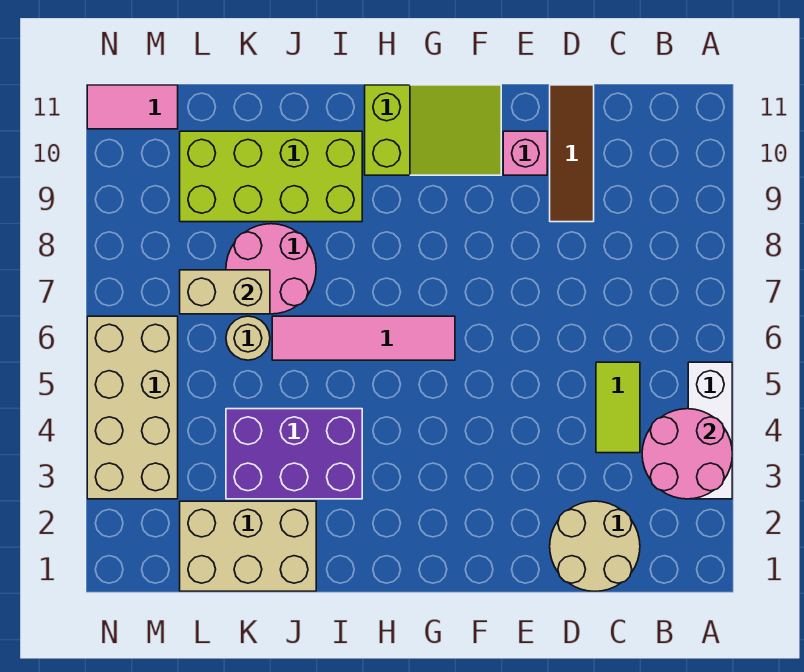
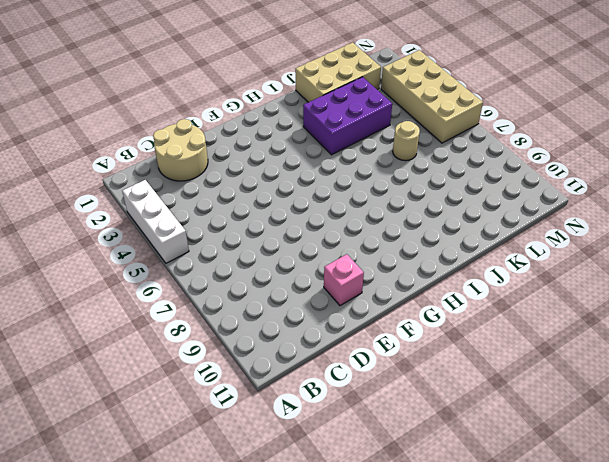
none -> lime tile C4:C5 level 1
none -> brown tile D9:D11 level 1
none -> lime slope F10:H11 level 1 top H

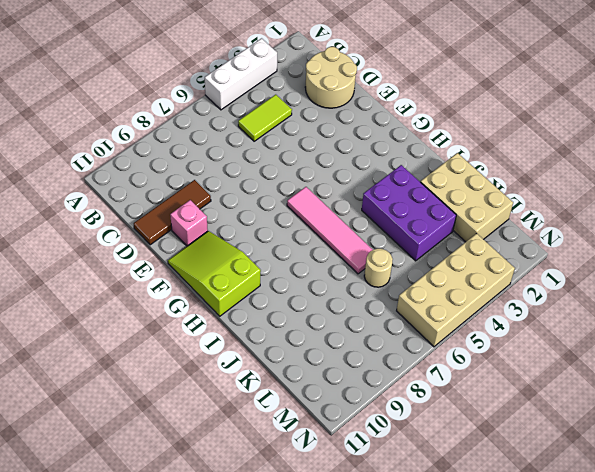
none -> lime brick I9:L10 level 1
none -> pink round brick J7:K8 level 1
none -> pink tile M11:N11 level 1

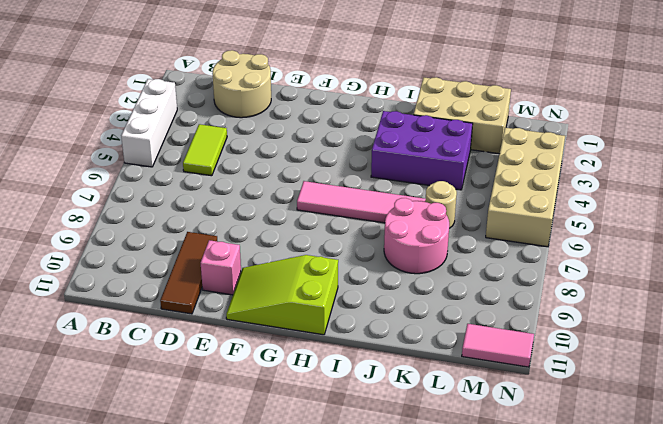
none -> lime brick I9:L10 level 1
none -> pink round brick A3:B4 level 2
none -> tan brick K7:L7 level 2

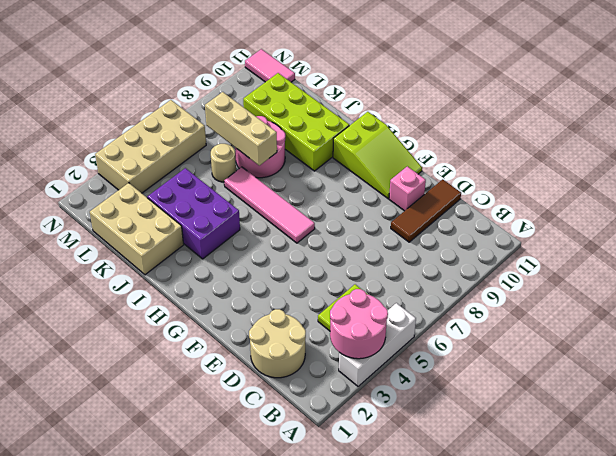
tan brick J7:L7 level 2 -> tan brick K7:L7 level 2

